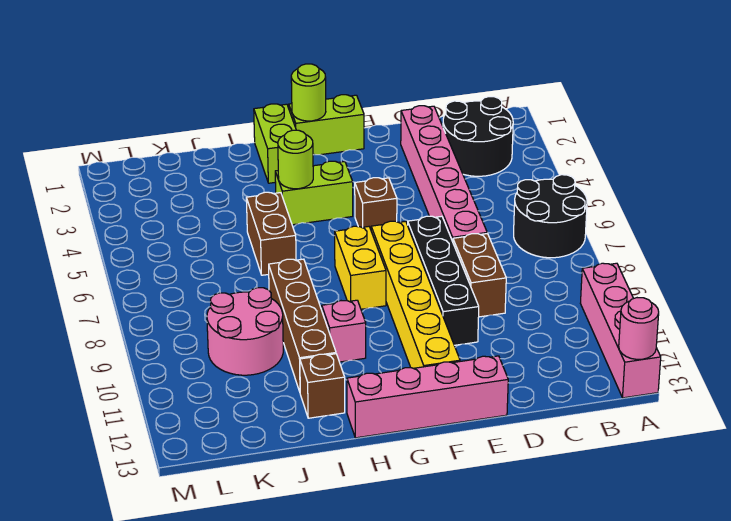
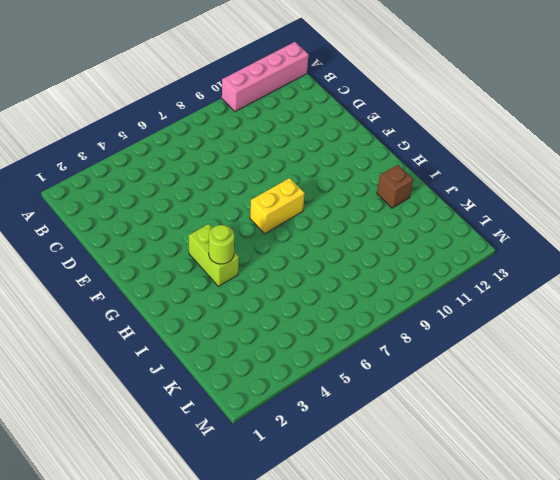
none -> black round brick A6:B7 level 1
none -> black round brick B2:C3 level 1
none -> pink brick D2:D7 level 1

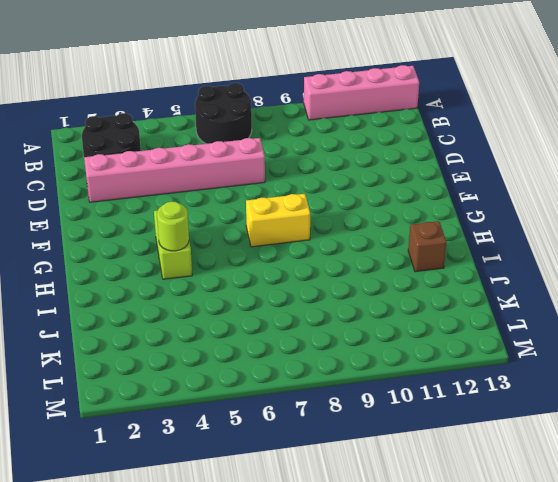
none -> brown brick D8:D9 level 1
none -> black brick E7:E10 level 1
none -> pink brick E13:H13 level 1

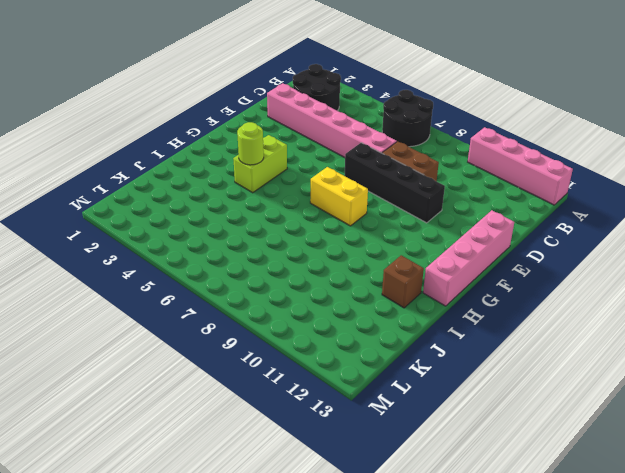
none -> lime brick F1:G1 level 1
none -> brown brick F5 level 1
none -> yellow brick F7:F12 level 1

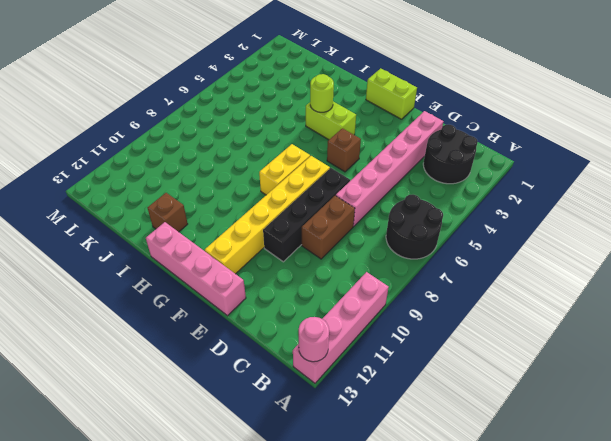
none -> lime brick H1:H2 level 1
none -> pink brick H10 level 1
none -> brown brick I5:I6 level 1

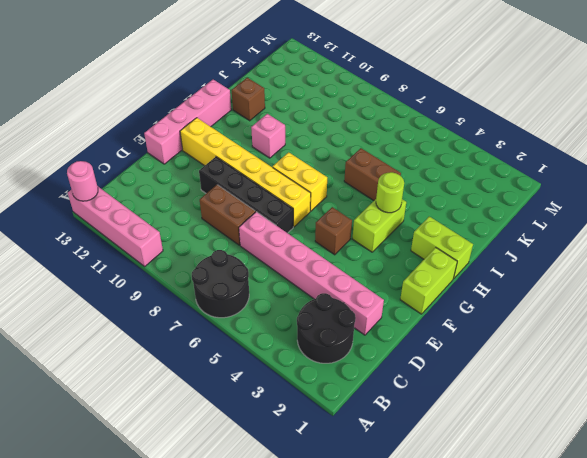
none -> brown brick I8:I11 level 1
none -> pink round brick J9:K10 level 1
none -> lime round brick G1 level 2

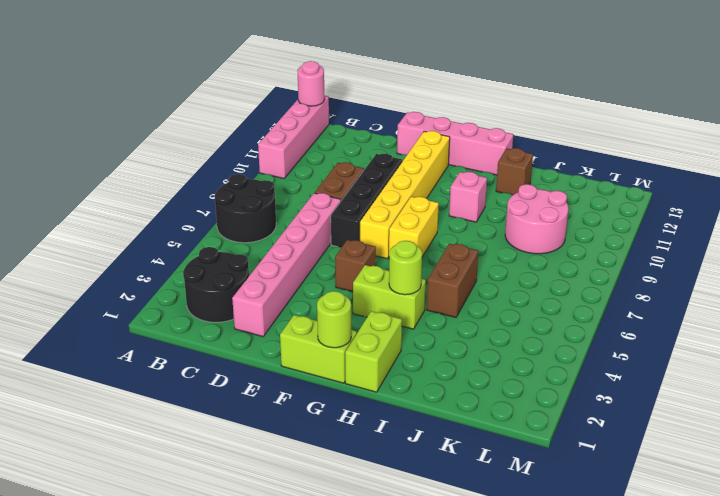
none -> brown brick I8:I11 level 1

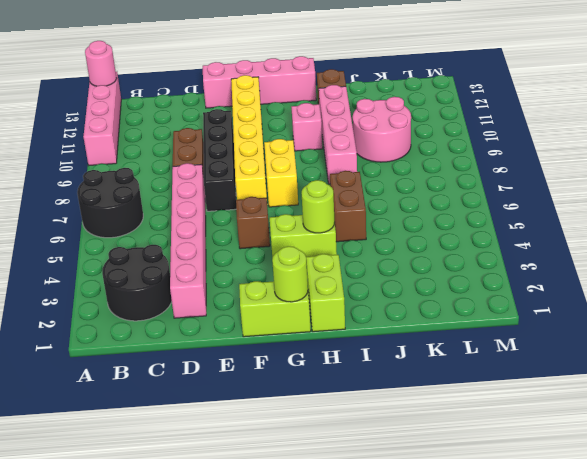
pink brick I8:I11 level 1 -> brown brick I8:I11 level 1

